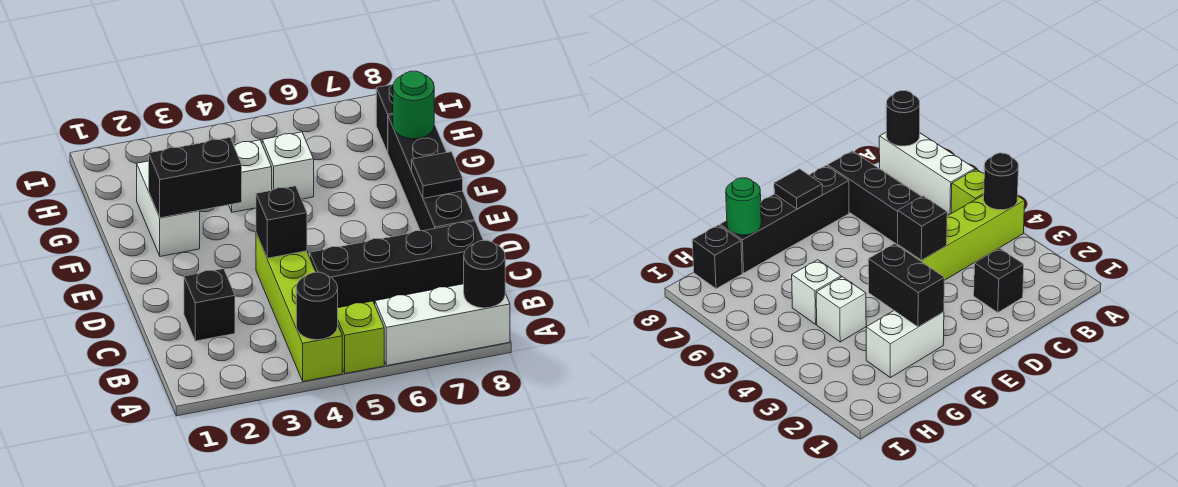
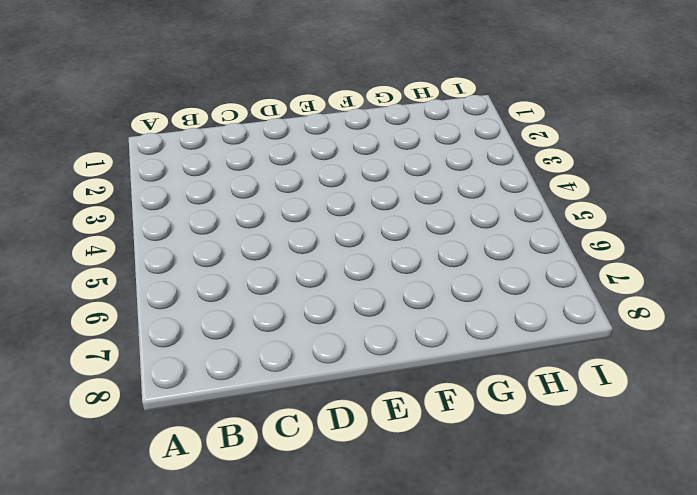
none -> lime brick A4:D4 level 1
none -> lime brick A5 level 1
none -> white brick A6:A8 level 1

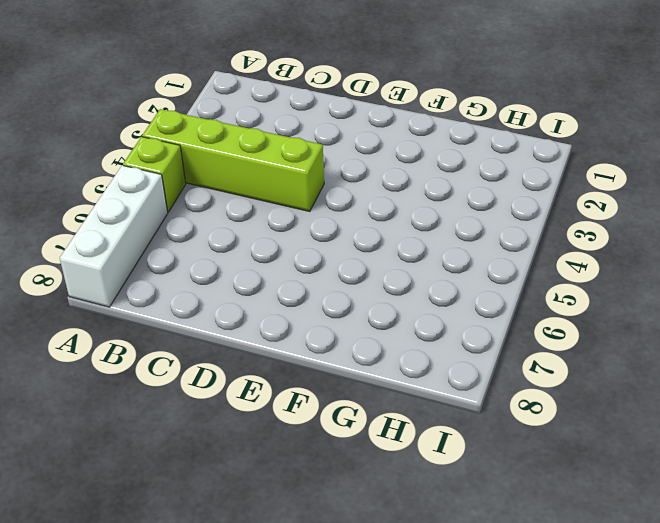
none -> black brick C2 level 1
none -> black brick C5:C8 level 1
none -> black brick D8:G8 level 1

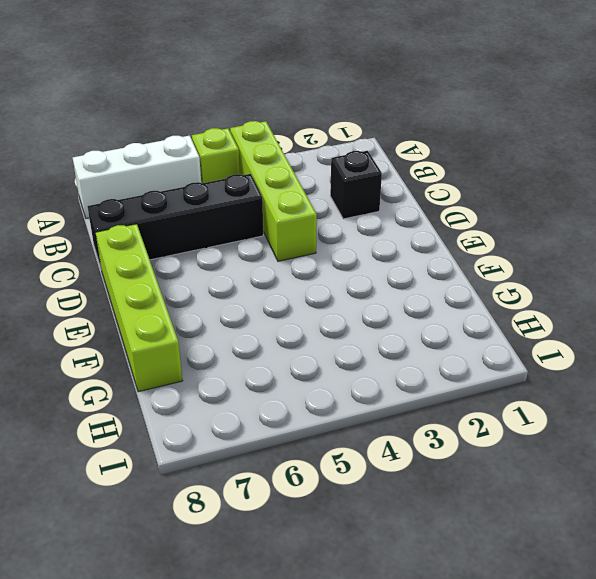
lime brick D8:G8 level 1 -> black brick D8:G8 level 1
none -> white brick F2:G2 level 1
none -> white brick G4 level 1
none -> white brick G5 level 1

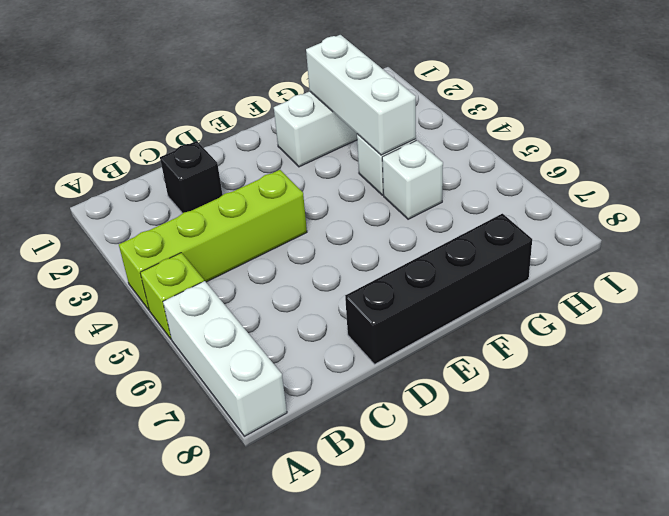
white brick G2:G4 level 2 -> none
none -> black brick C5:C8 level 1
none -> black brick H8 level 1
none -> black round brick A4 level 2

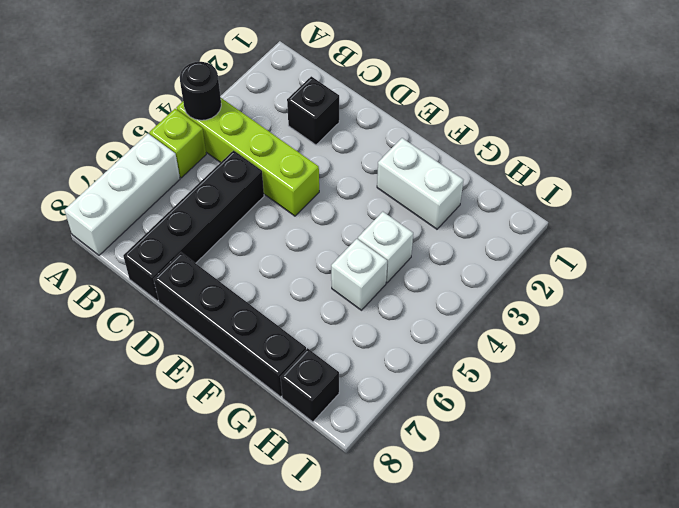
none -> black round brick A8 level 2
none -> black brick D4 level 2
none -> black tile E8 level 2

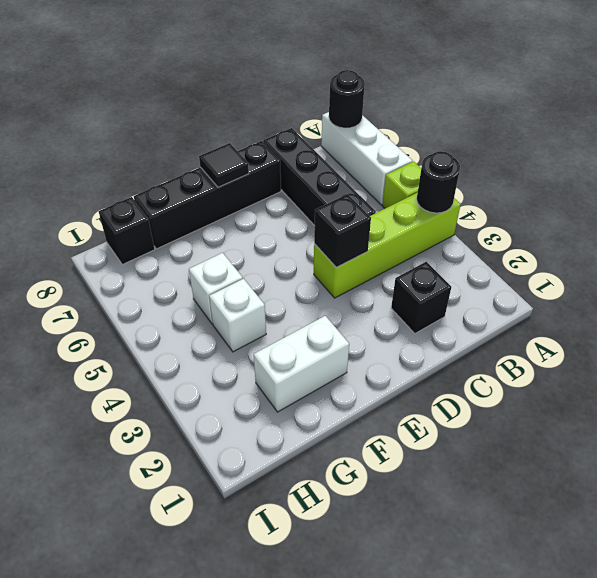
none -> black brick F2:F3 level 2
none -> green round brick G8 level 2

